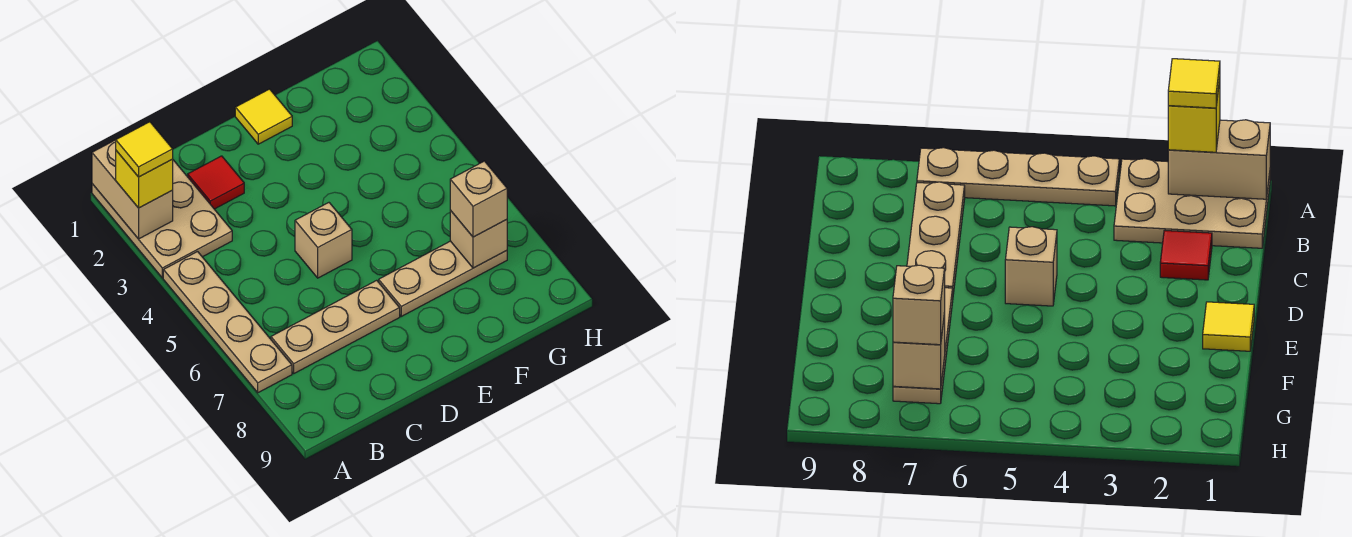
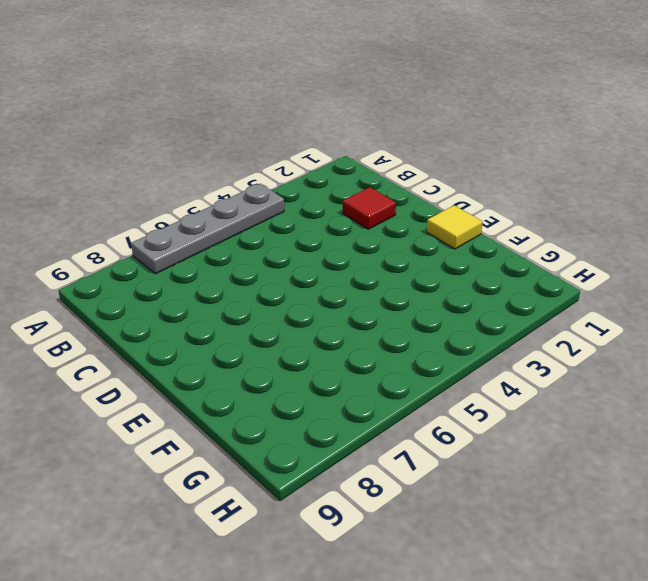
grey plate A4:A7 level 1 -> tan plate A4:A7 level 1
none -> tan plate A1:B3 level 1
none -> tan plate B7:D7 level 1
none -> tan brick D5 level 1

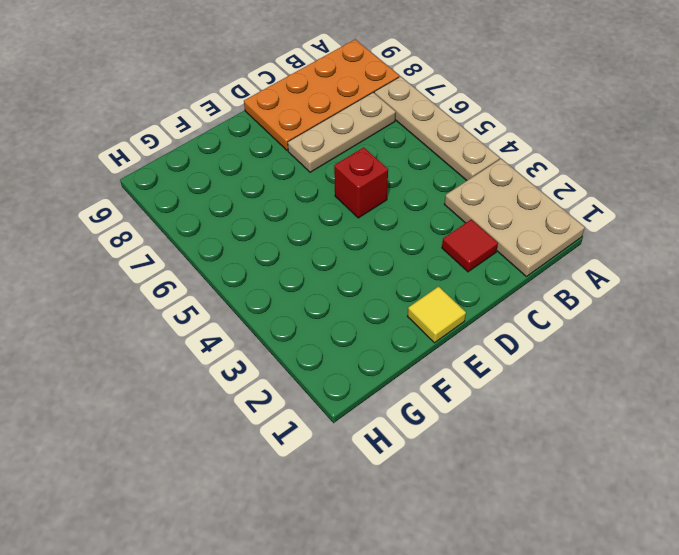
orange plate A8:D9 level 1 -> none
red brick D5 level 1 -> tan brick D5 level 1
none -> tan plate E7:G7 level 1
none -> tan brick A1:A2 level 2
none -> tan brick G7 level 2

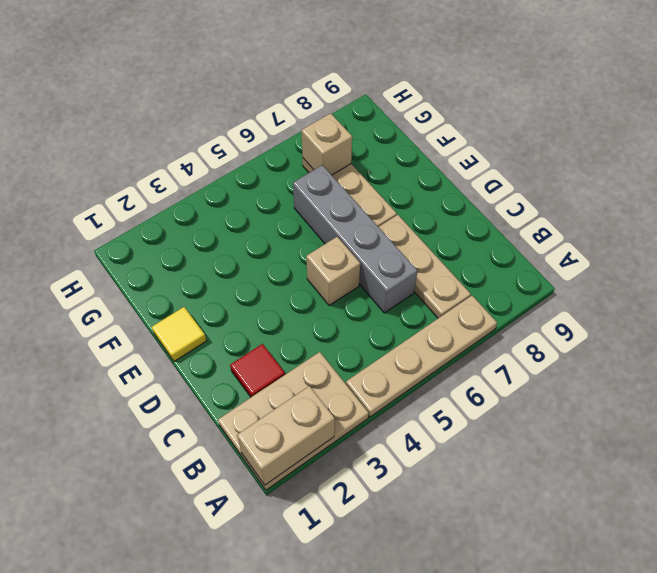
grey brick C6:F6 level 1 -> none
none -> yellow brick A2 level 3
none -> tan brick G7 level 3
none -> yellow tile A2 level 4

